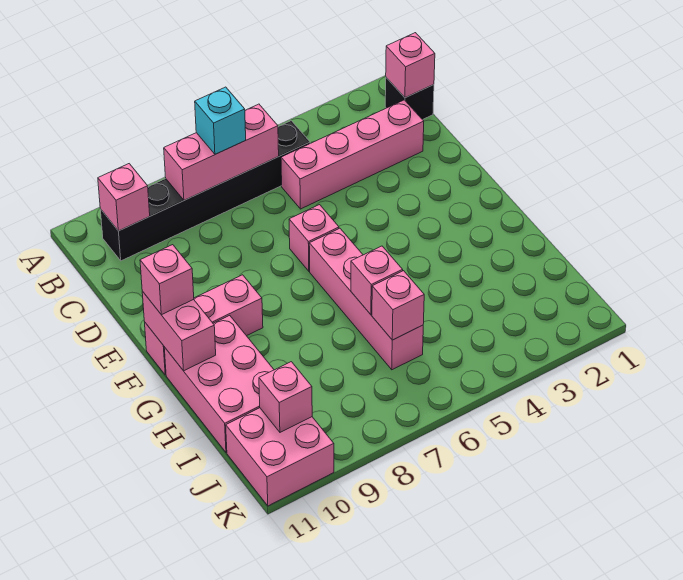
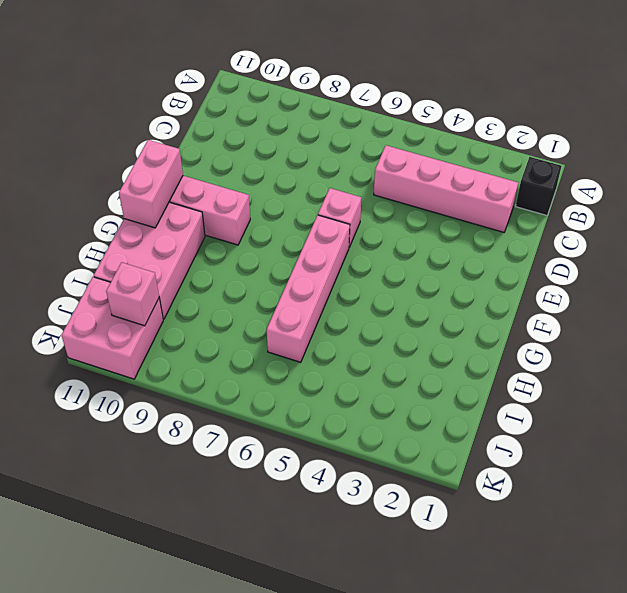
none -> black brick B5:B10 level 1
none -> pink brick B1 level 2
none -> pink brick B6:B8 level 2

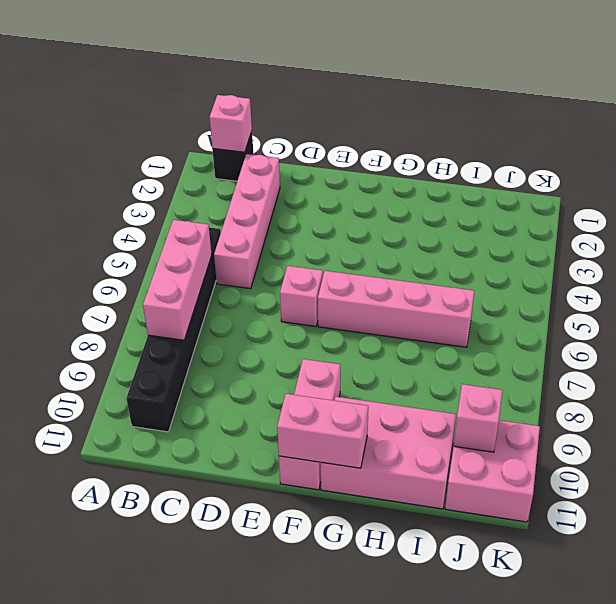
none -> pink brick B10 level 2
none -> pink brick H6 level 2
none -> pink brick I6 level 2

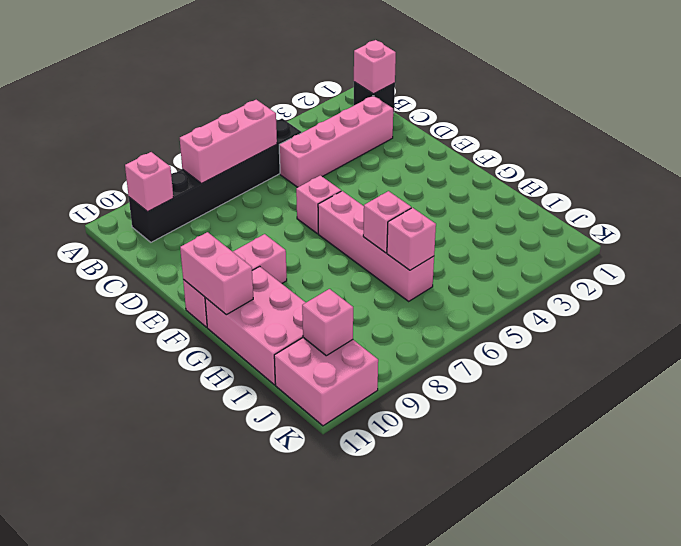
none -> cyan brick B7 level 3
none -> pink brick F11 level 3

